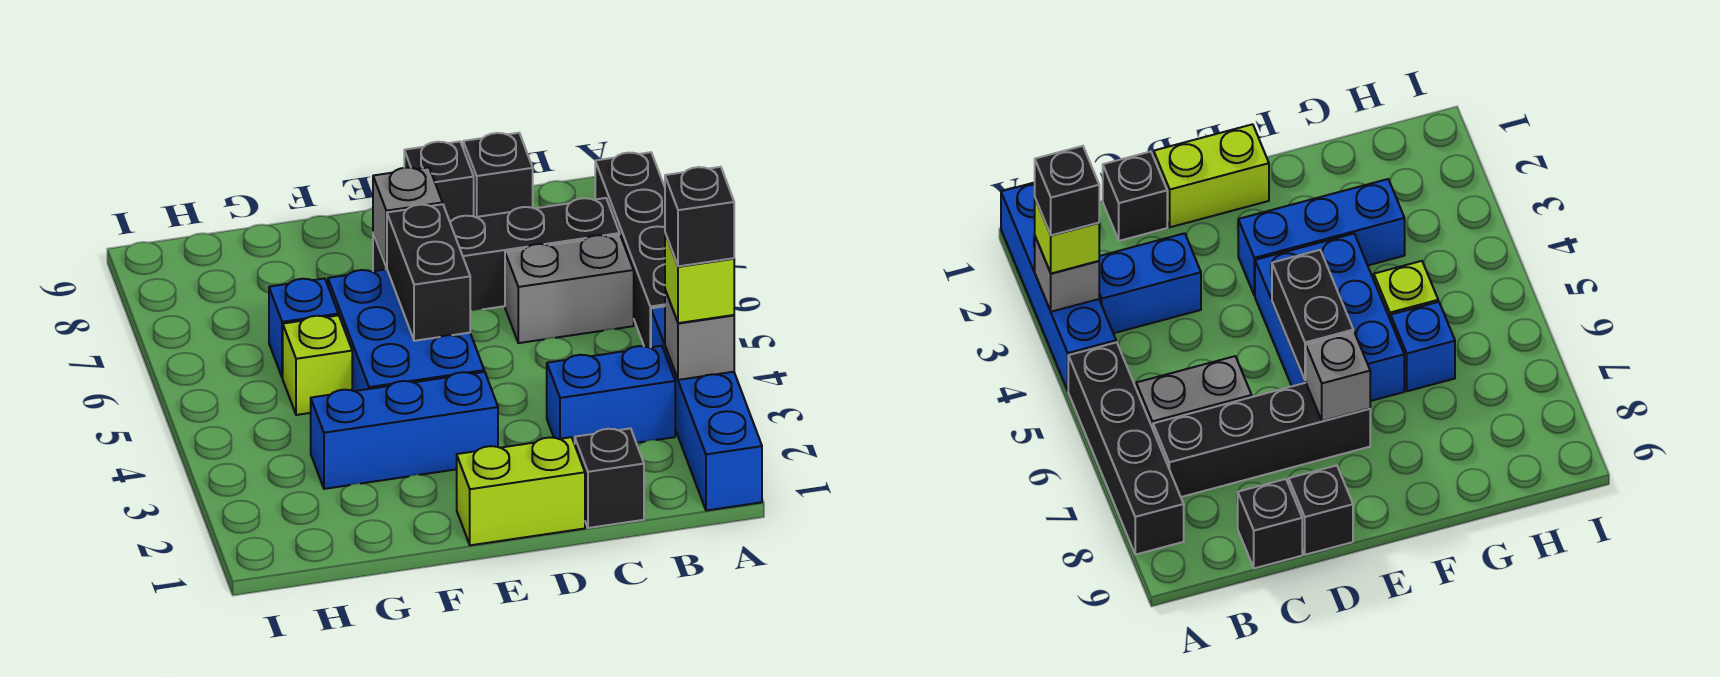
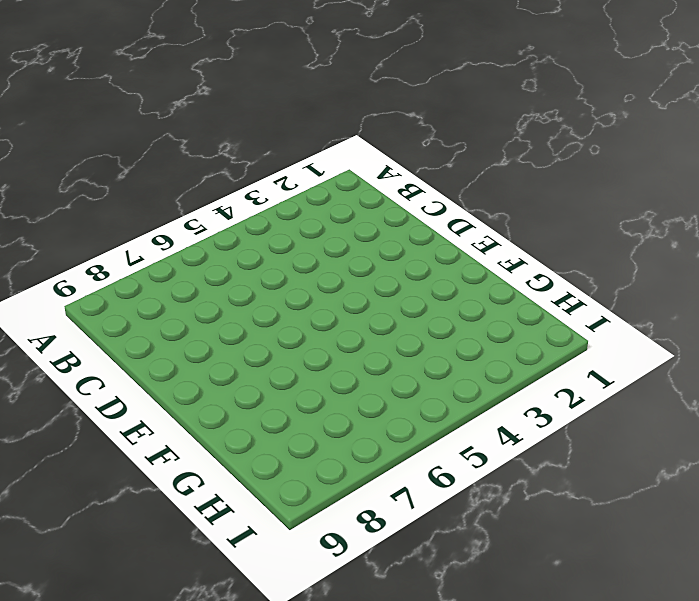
none -> blue brick A1:A4 level 1
none -> black brick A5:A8 level 1
none -> blue brick B3:C3 level 1

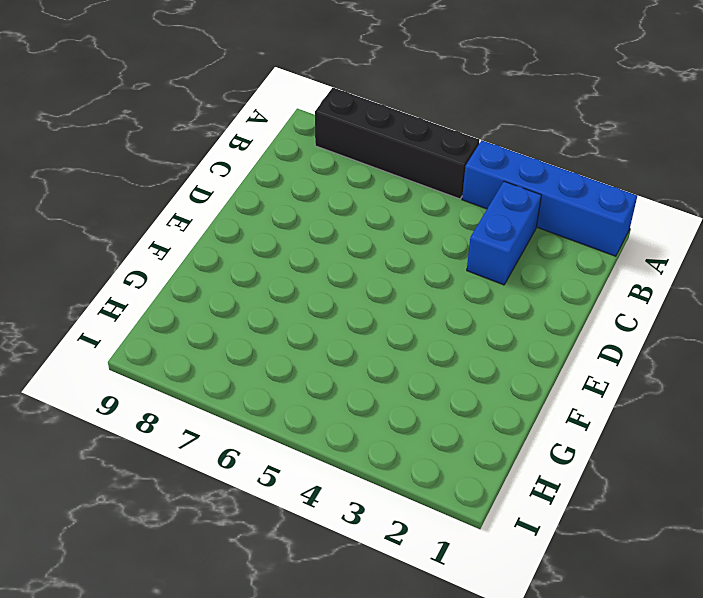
none -> grey brick B6:C6 level 1
none -> black brick B7:E7 level 1
none -> black brick C1 level 1

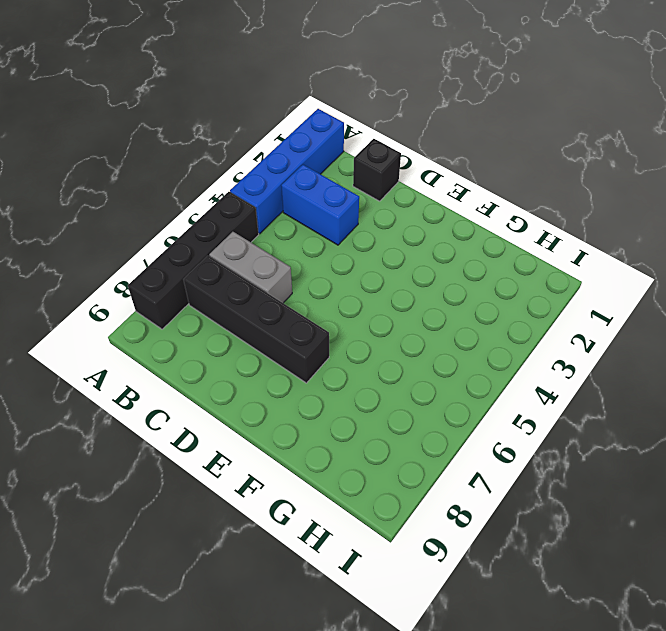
none -> black brick C9 level 1
none -> lime brick D1:E1 level 1
none -> black brick D9 level 1

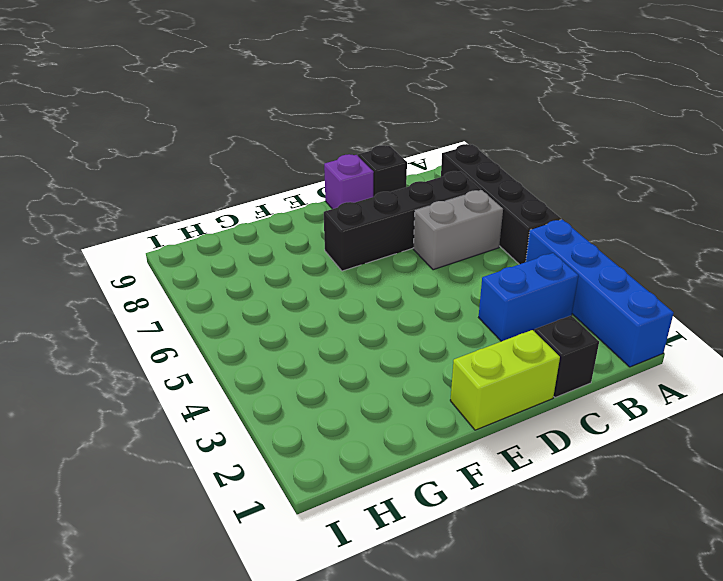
purple brick D9 level 1 -> black brick D9 level 1
none -> blue brick E3:G3 level 1
none -> blue brick E4:F6 level 1
none -> lime brick G5 level 1

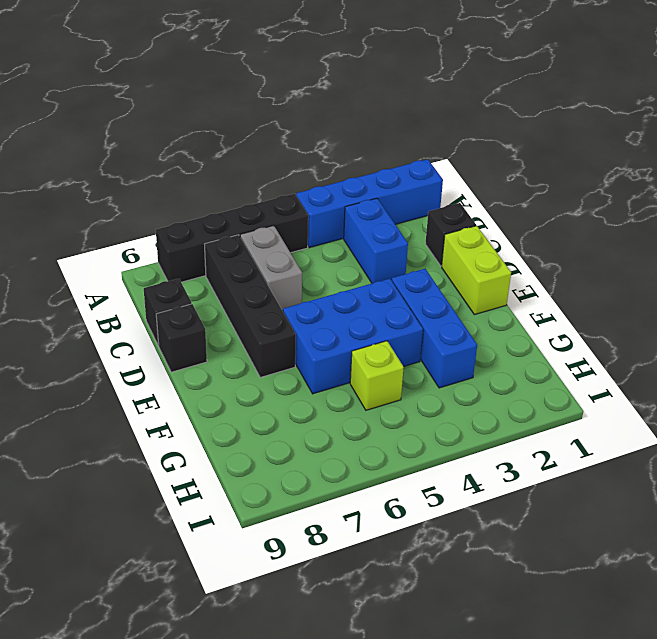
none -> blue brick G6 level 1
none -> grey brick A3 level 2
none -> black brick E5:E6 level 2

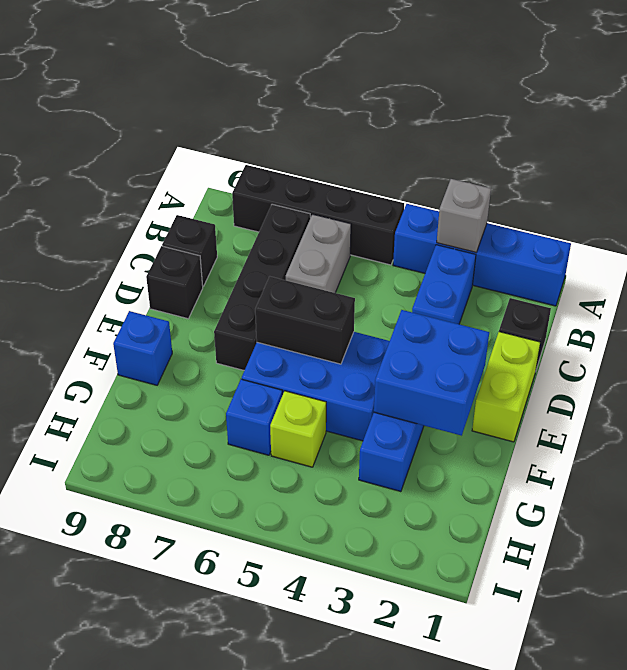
blue brick E2:F3 level 2 -> none
blue brick F9 level 1 -> none
none -> grey brick E7 level 2
none -> lime brick A3 level 3
none -> black brick A3 level 4

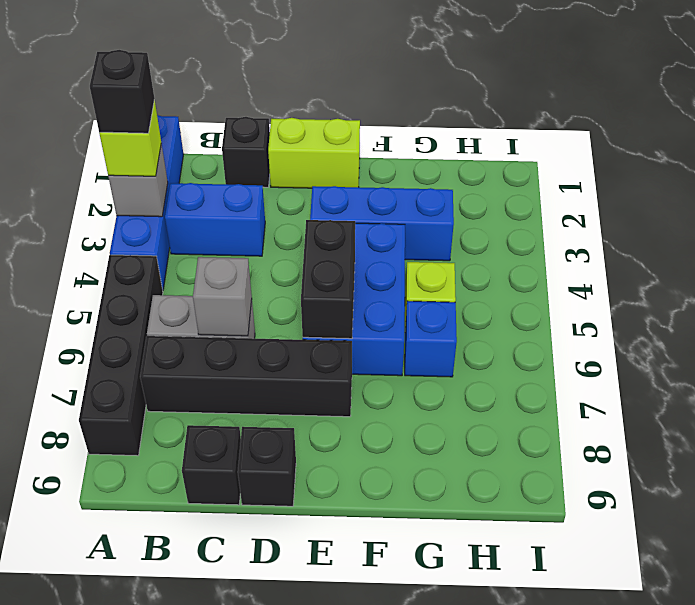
grey brick C6 level 2 -> grey brick E7 level 2

